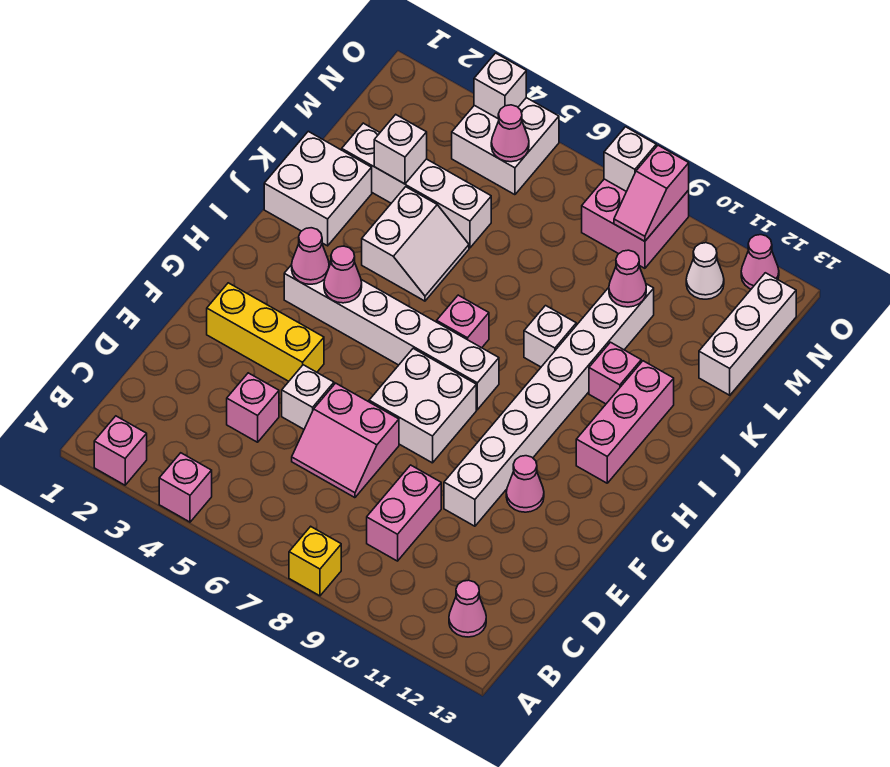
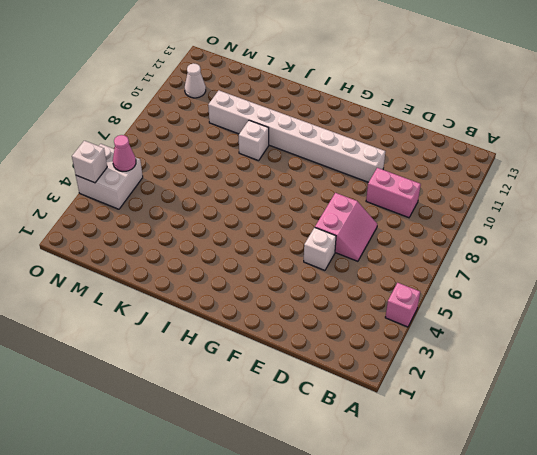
none -> pink brick A2 level 1
none -> yellow brick A8 level 1
none -> pink cone B12 level 1
none -> pink brick D4 level 1

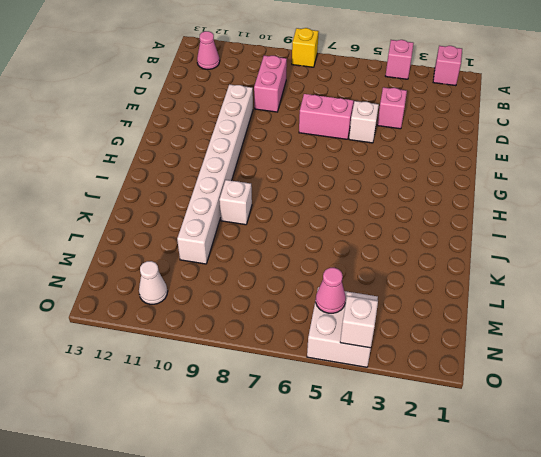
none -> yellow brick F2:F4 level 1
none -> white brick F7:G8 level 1
none -> pink cone F11 level 1
none -> white brick H3:H8 level 1

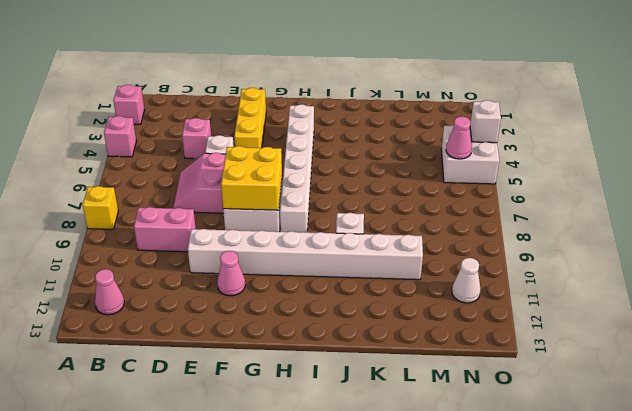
yellow brick F7:G8 level 2 -> none
none -> pink brick H12:J12 level 1
none -> pink brick I7 level 1
none -> white brick J1:K2 level 1
none -> white slope J4:K5 level 1 top 4

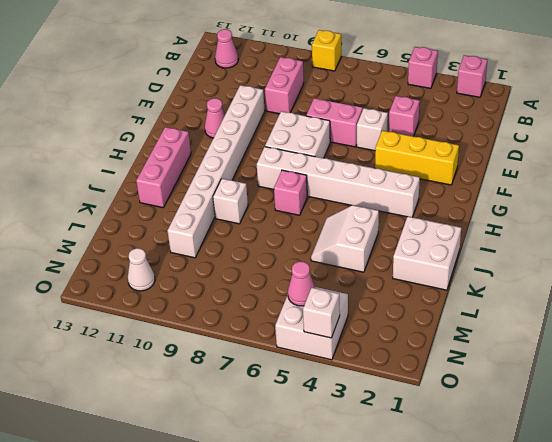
none -> pink brick J11 level 1
none -> white brick L2:L5 level 1
none -> white brick L13:N13 level 1
none -> pink brick N8:O9 level 1

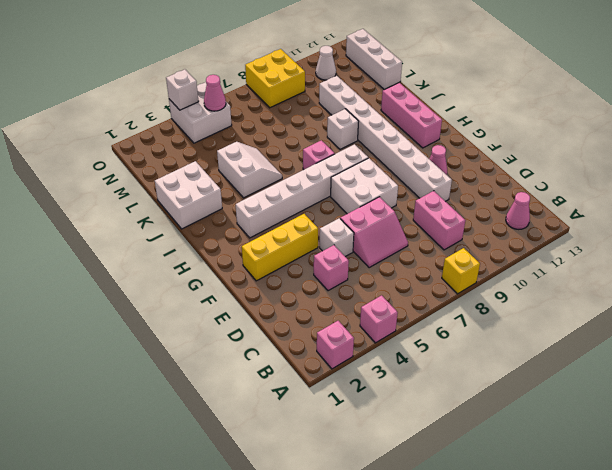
yellow brick N8:O9 level 1 -> pink brick N8:O9 level 1
none -> pink brick J11 level 1
none -> white brick L2:L5 level 1
none -> pink cone O12 level 1
none -> pink cone H3 level 2

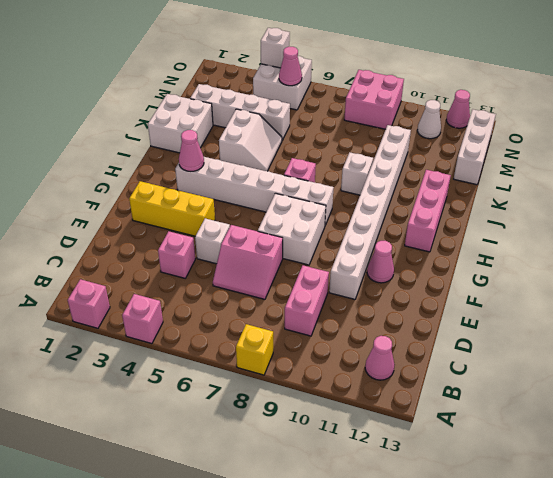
none -> pink brick J11 level 1
none -> pink cone H4 level 2
none -> white brick L3 level 2
none -> pink cone L10 level 2

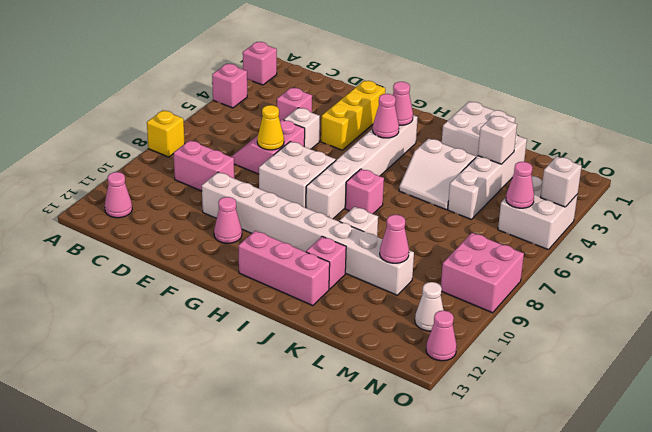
yellow cone E7 level 2 -> none
none -> white brick L13:N13 level 1
none -> pink slope N9:O9 level 2 top O
none -> white brick O8 level 2

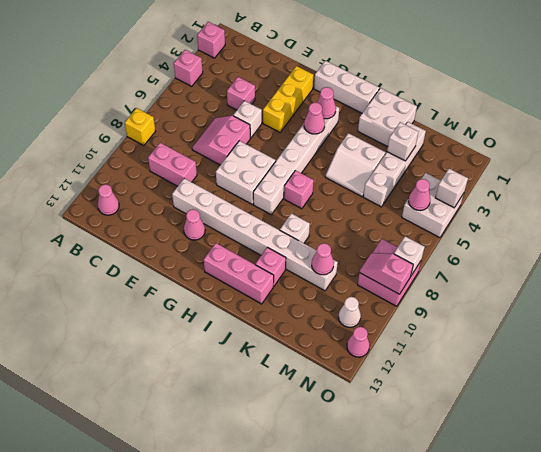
white brick G1:I1 level 1 -> white brick L13:N13 level 1

